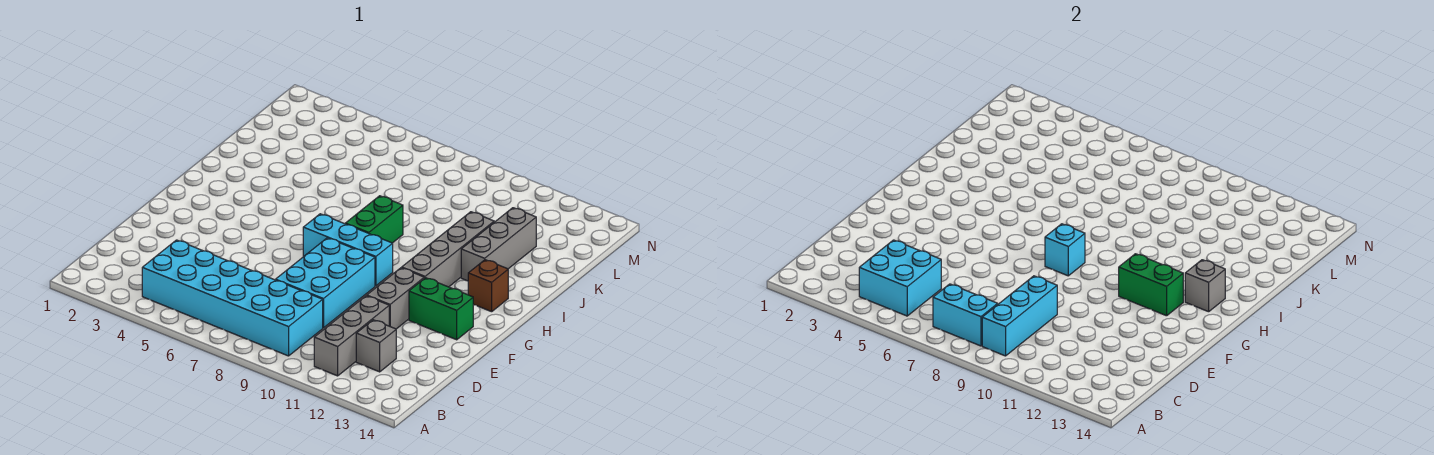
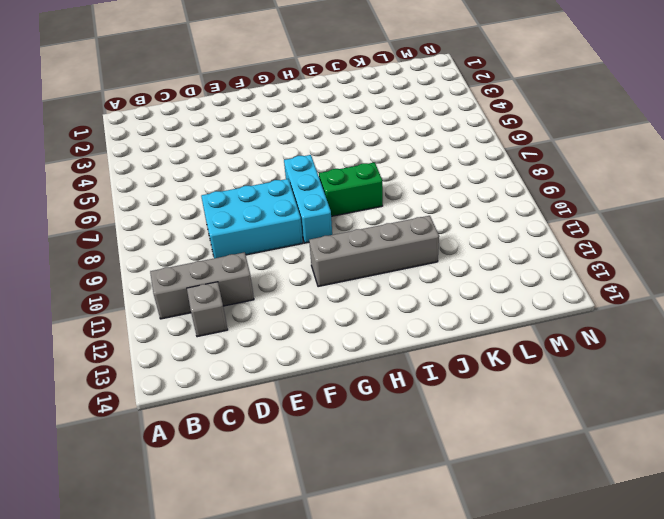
none -> cyan brick B4:C9 level 1
none -> grey brick E11:F11 level 1
none -> green brick F12:F13 level 1

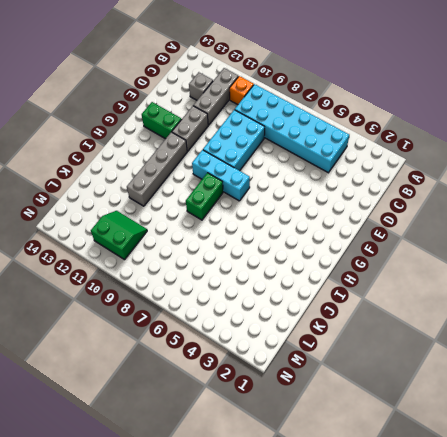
orange brick B10 level 1 -> none
green slope L10:M11 level 1 top M -> none
none -> brown brick H13 level 1
none -> grey brick I12:K12 level 1
none -> cyan brick B4:C5 level 2

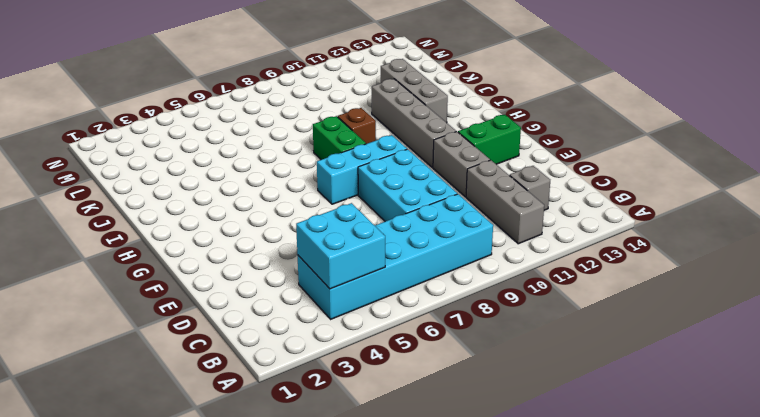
brown brick I9 level 1 -> brown brick H13 level 1
none -> cyan brick B7:B8 level 2
none -> cyan brick B9:D9 level 2
none -> cyan brick G8 level 2

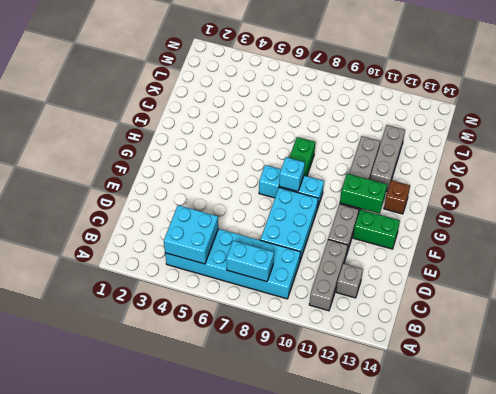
none -> cyan brick B9:D9 level 2
none -> grey brick H13 level 2

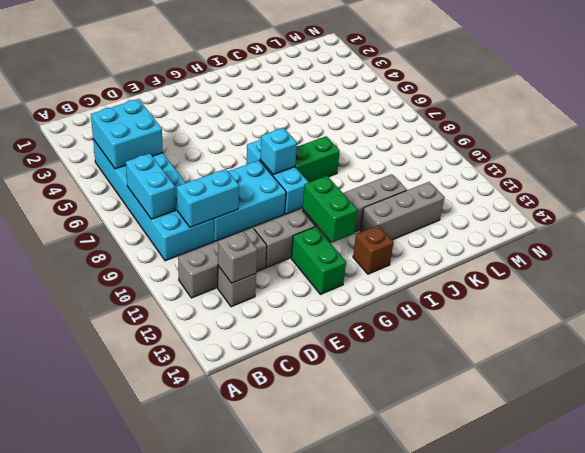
cyan brick C9:D9 level 2 -> cyan brick B9:D9 level 2
grey brick C12 level 2 -> grey brick H13 level 2

